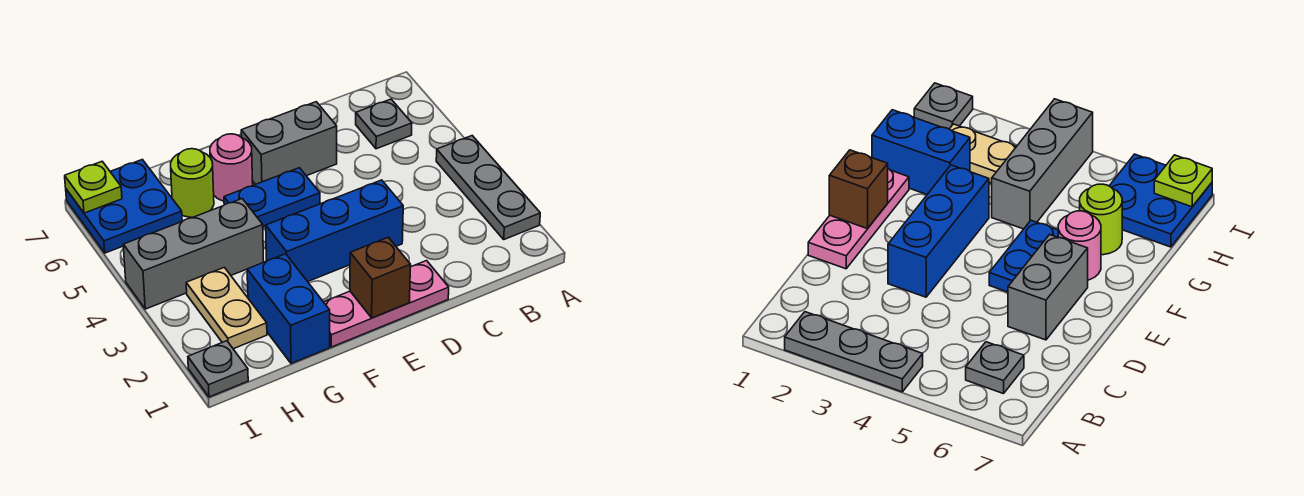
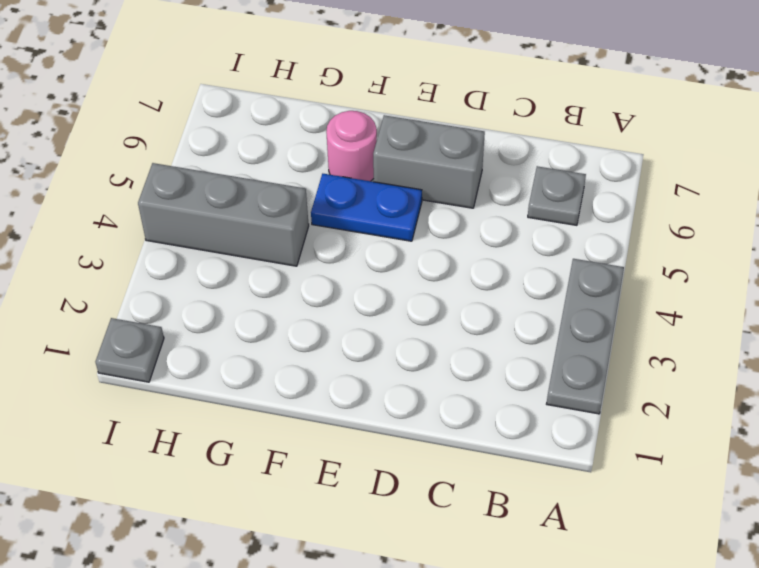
none -> pink plate D1:F1 level 1
none -> blue brick D3:F3 level 1
none -> blue brick G1:G2 level 1

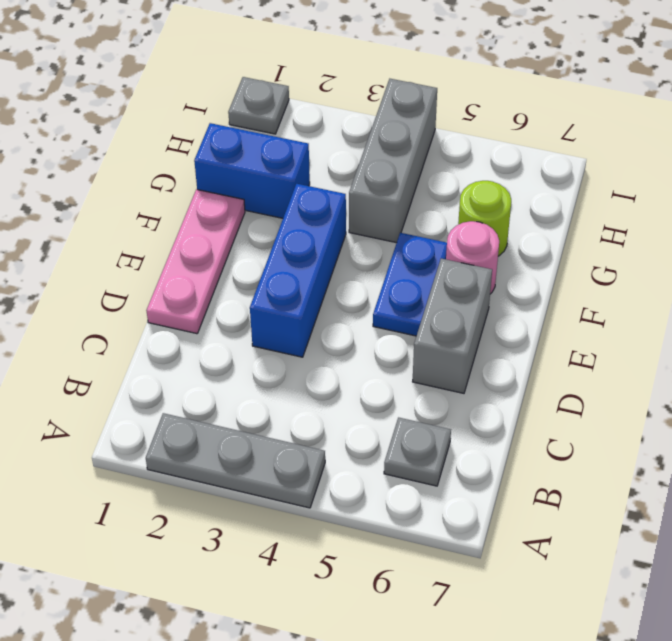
none -> tan plate H2:H3 level 1
none -> blue plate H6:I7 level 1
none -> brown brick E1 level 2

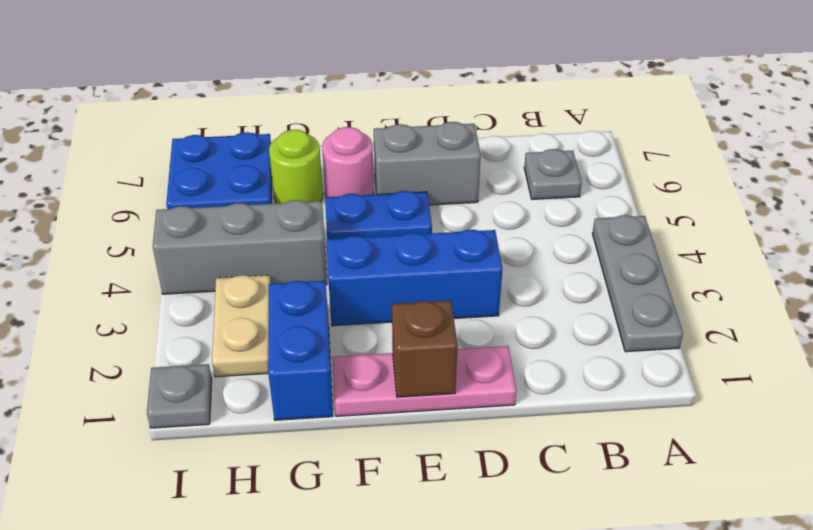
none -> lime plate I7 level 2

